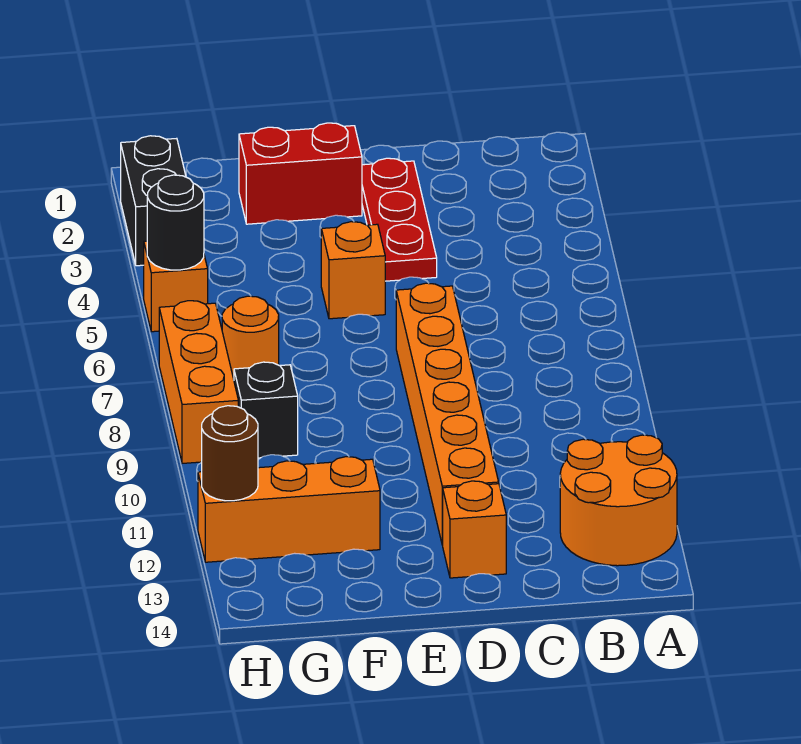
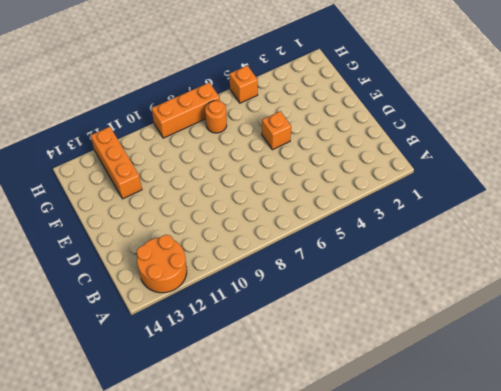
none -> red plate D2:D4 level 1
none -> orange brick D7:D12 level 1
none -> orange brick D13 level 1

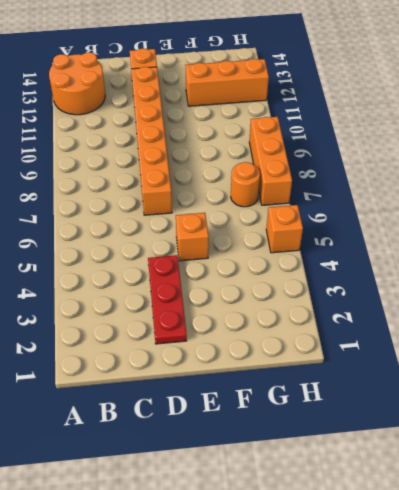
none -> red brick E2:F2 level 1
none -> black brick G9 level 1
none -> black brick H2:H3 level 1

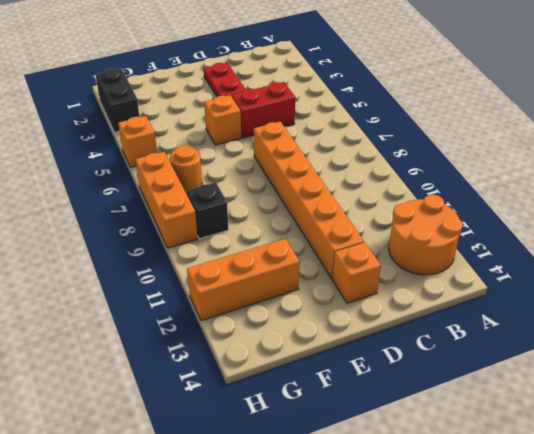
red brick C5:D5 level 1 -> red brick E2:F2 level 1
none -> black round brick H5 level 2
none -> brown round brick H12 level 2

